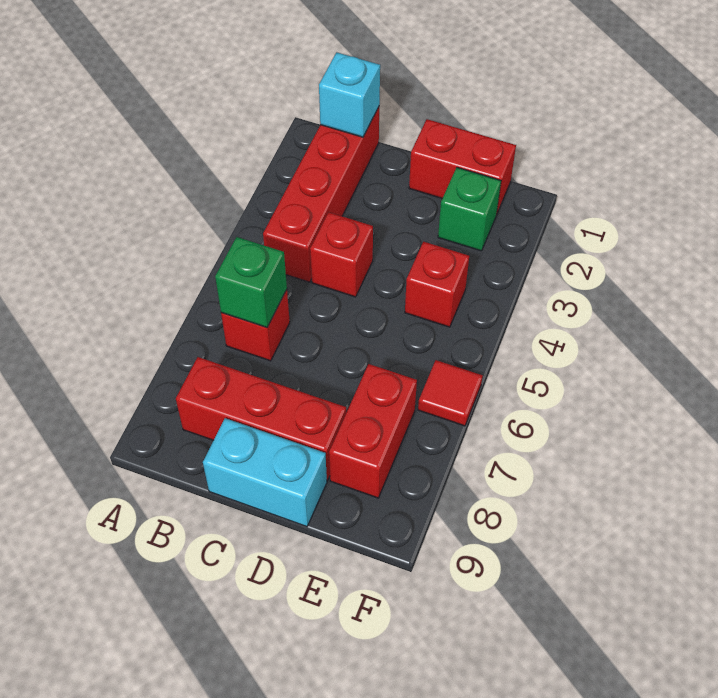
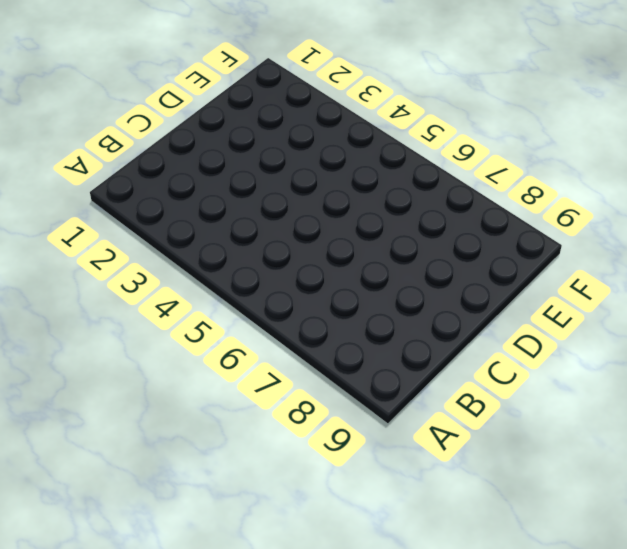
none -> red brick B1:B4 level 1
none -> red brick B6 level 1
none -> red brick B8:D8 level 1

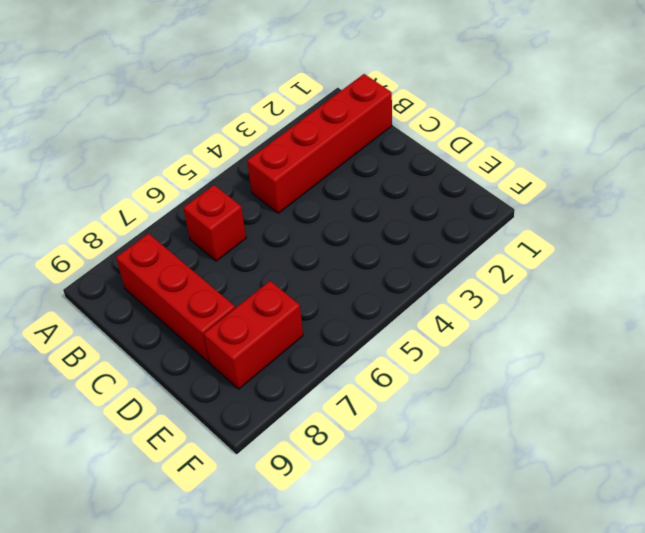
none -> red brick C4 level 1
none -> cyan brick C9:D9 level 1
none -> red brick D1:E1 level 1

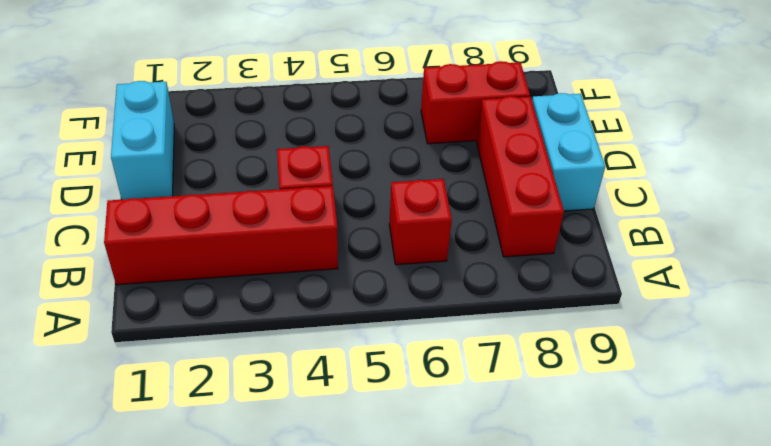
cyan brick D1:E1 level 1 -> red brick D1:E1 level 1
none -> green brick E2 level 1
none -> red brick E4 level 1
none -> red tile F6 level 1

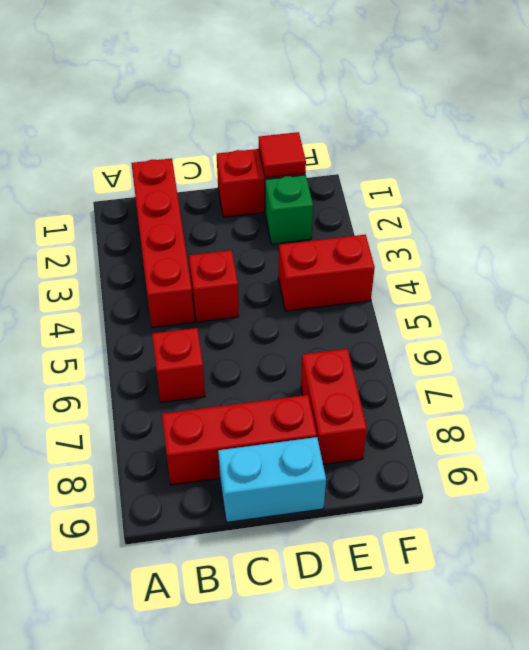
red tile E1 level 2 -> red tile F6 level 1
red brick E4:F4 level 1 -> red brick E4 level 1
none -> cyan brick B1 level 2
none -> green brick B6 level 2

